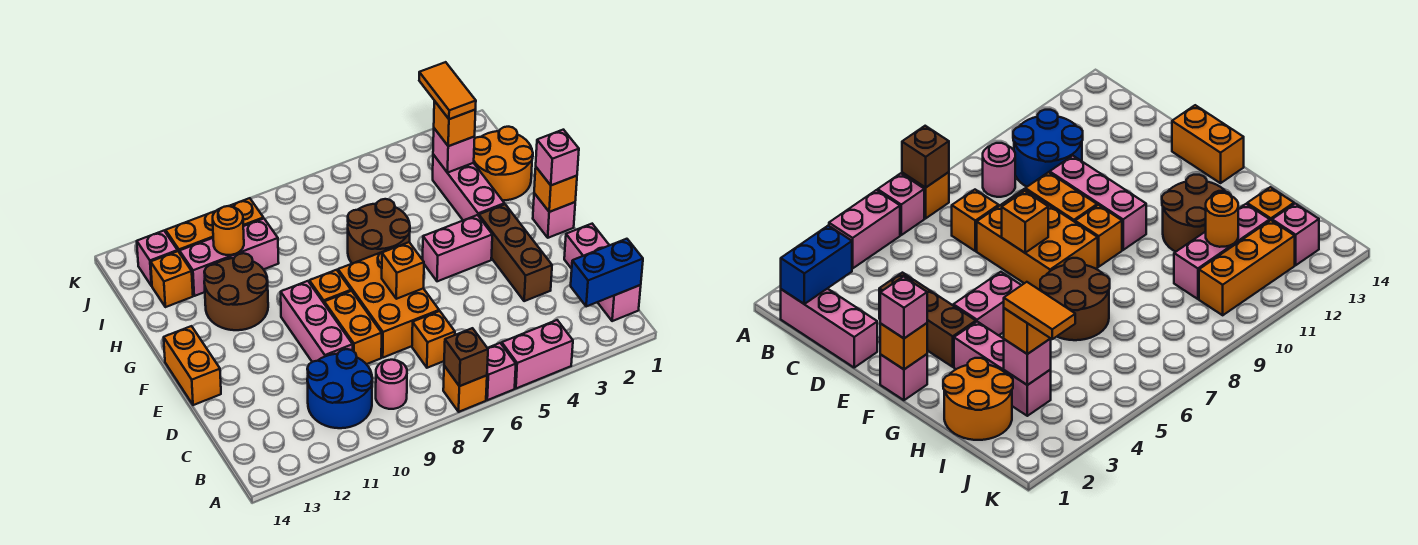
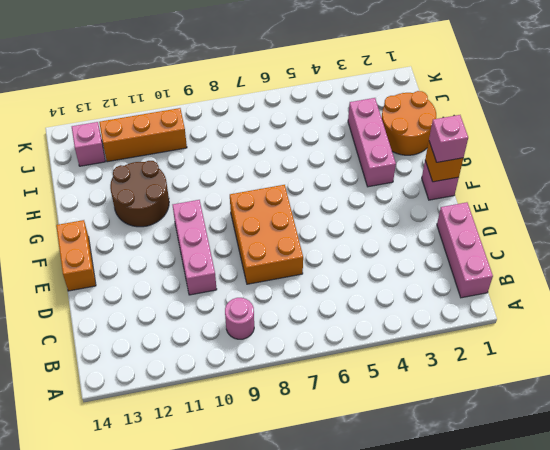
none -> pink brick A4:A5 level 1
none -> pink brick A6 level 1
none -> orange brick A7 level 1
none -> blue round brick B10:C11 level 1

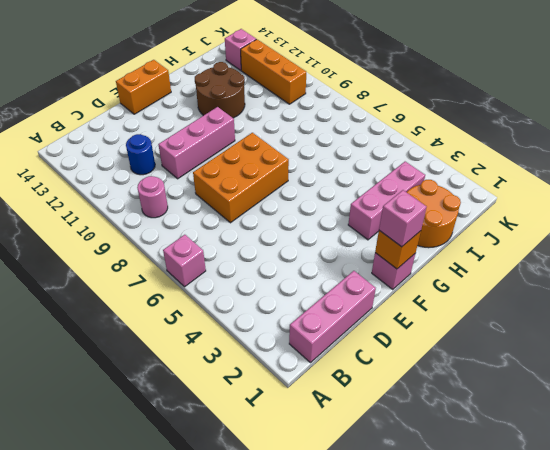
blue round brick C11 level 1 -> blue round brick B10:C11 level 1
none -> pink brick A4:A5 level 1
none -> orange brick A7 level 1
none -> orange brick C7 level 1
none -> brown brick D3:F3 level 1

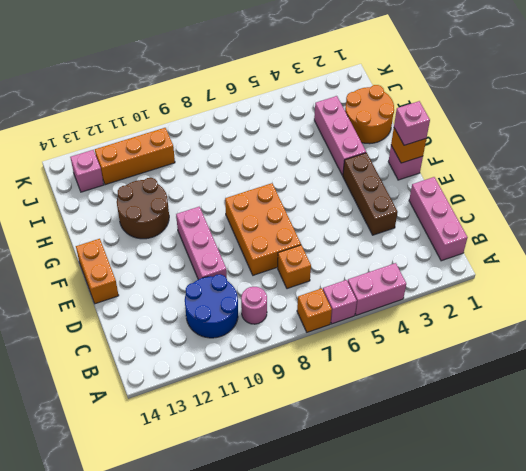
none -> orange brick D9:E9 level 1
none -> pink brick F4:F5 level 1
none -> orange brick F9 level 1
none -> brown round brick G6:H7 level 1

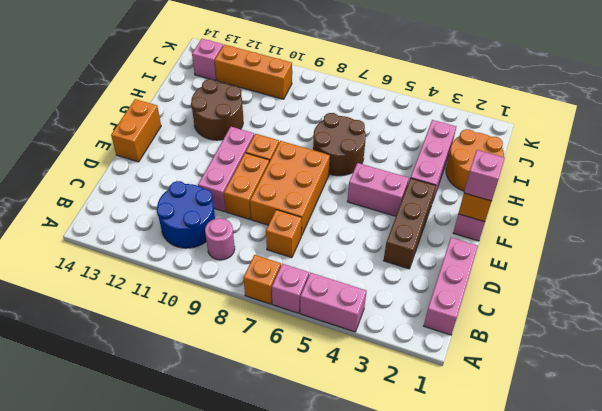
none -> pink brick I10:I12 level 1
none -> orange brick I13 level 1
none -> brown brick A7 level 2
none -> blue brick B1:B2 level 2

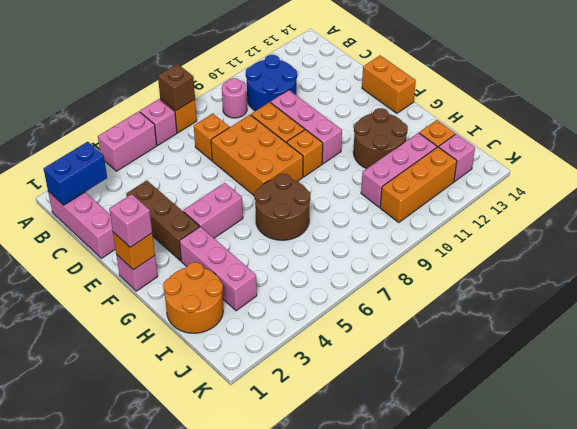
none -> orange brick E7 level 2
none -> pink brick I3 level 2
none -> orange round brick I11 level 2
none -> orange brick I3 level 3

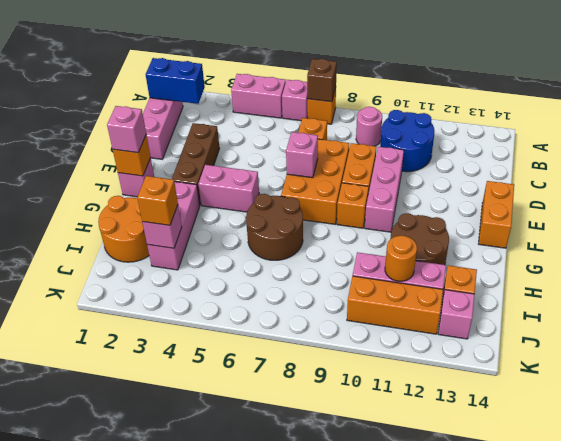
pink brick E7 level 2 -> orange brick E7 level 2
none -> orange tile I3:J3 level 4

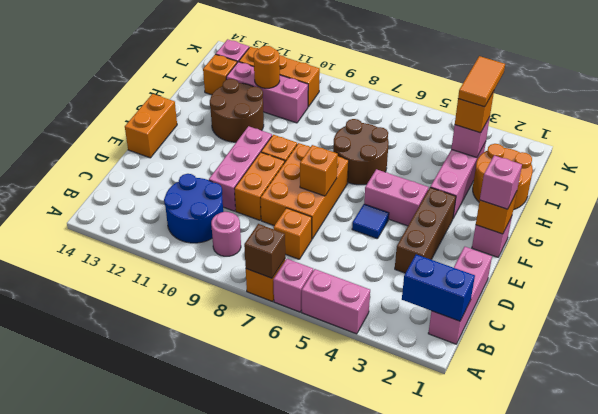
blue tile E5 level 1 -> none

